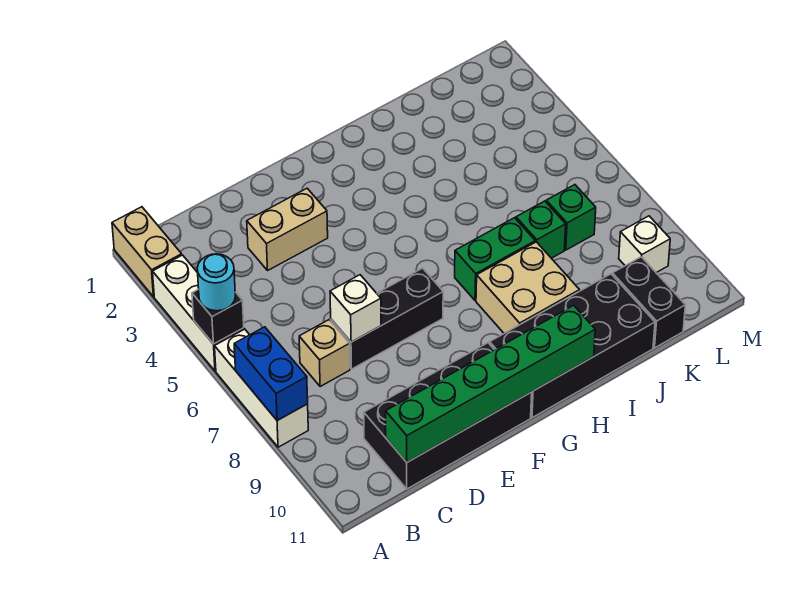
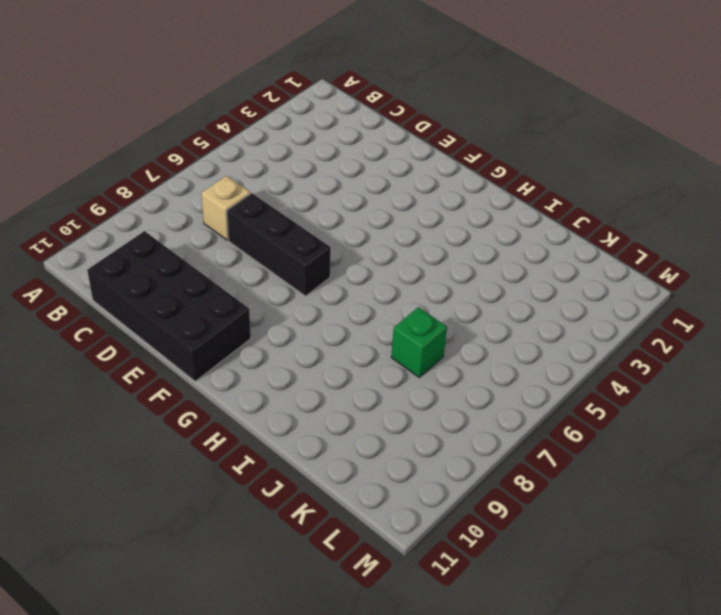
none -> tan brick A1:A2 level 1
none -> white brick A3:A5 level 1
none -> white brick A6:A8 level 1

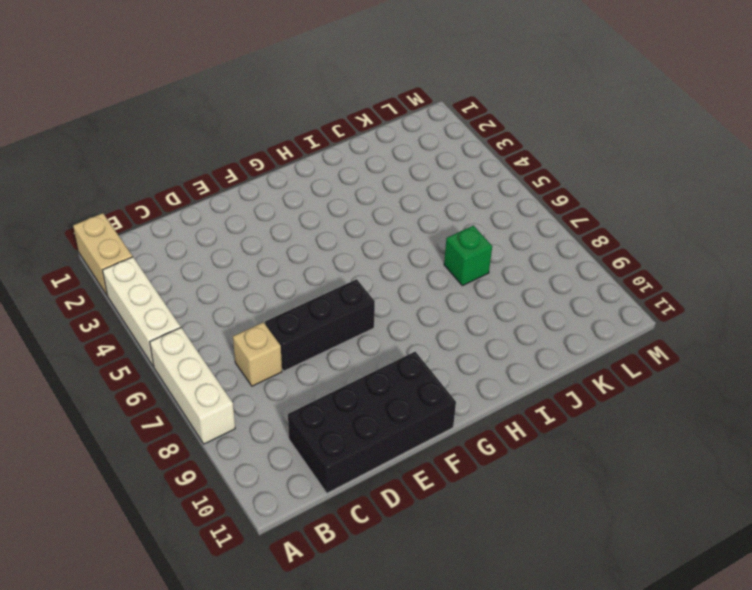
none -> tan brick D3:E3 level 1
none -> black brick G10:J11 level 1
none -> green brick H7:I7 level 1

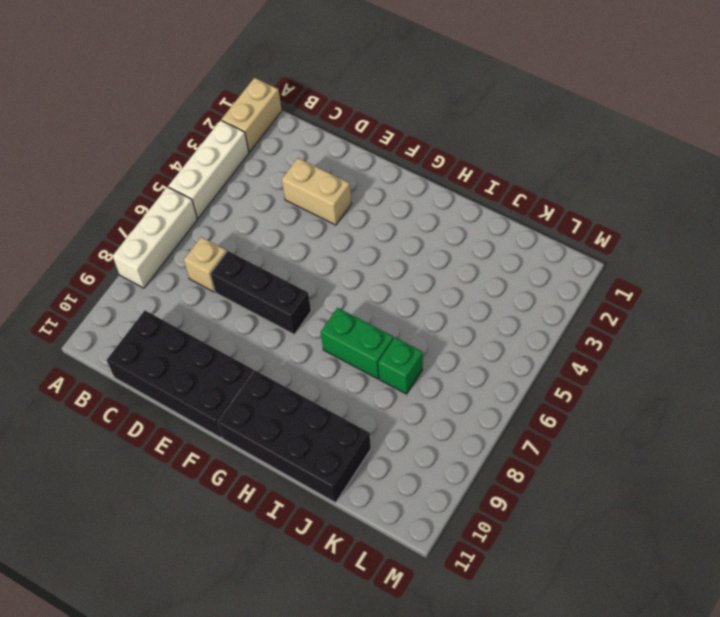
none -> tan brick H8:I9 level 1
none -> green brick K7 level 1
none -> black brick K10:K11 level 1

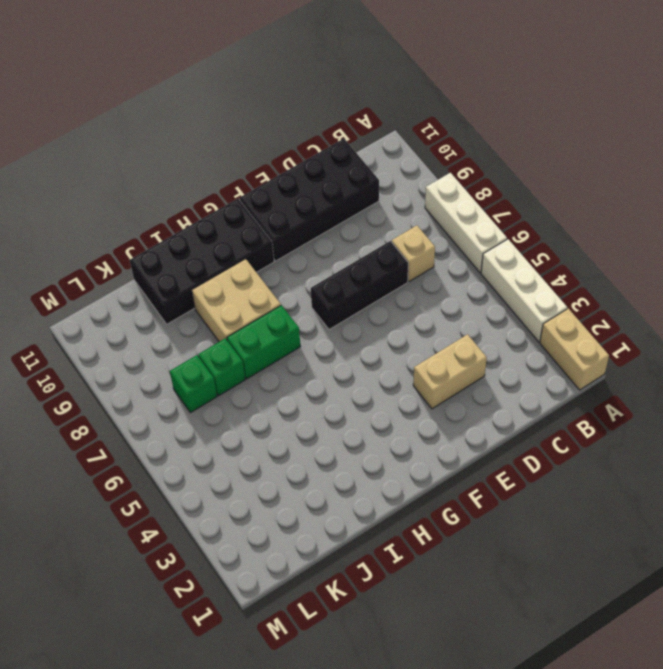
none -> black brick K10:K11 level 1
none -> white brick L9 level 1
none -> black brick A5 level 2

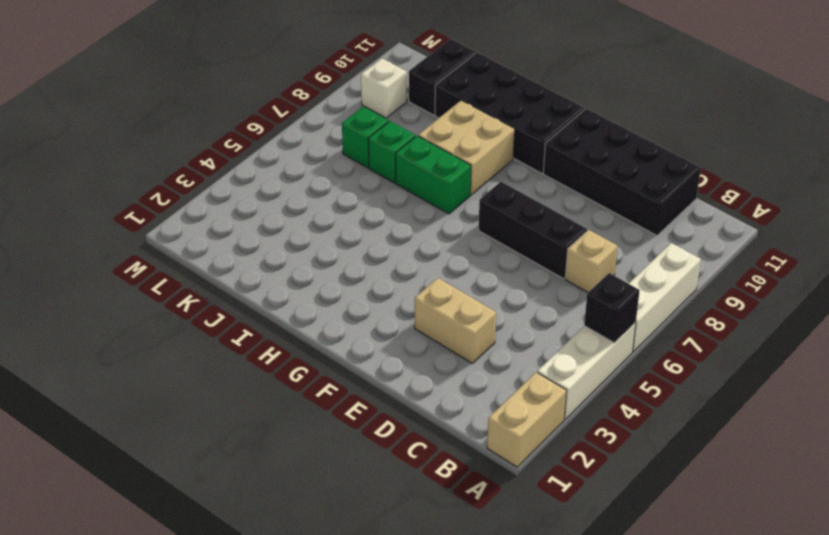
none -> blue brick A7:A8 level 2
none -> green brick C11:H11 level 2
none -> white brick D7 level 2

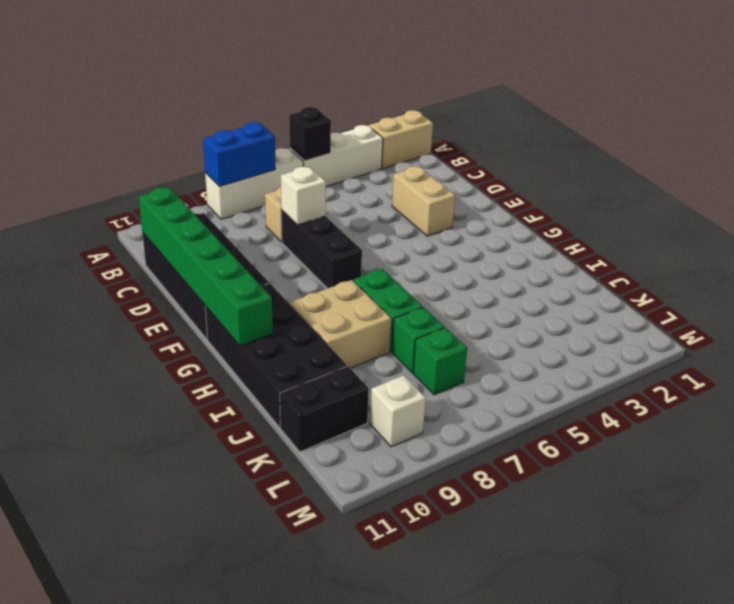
none -> cyan round brick A5 level 3

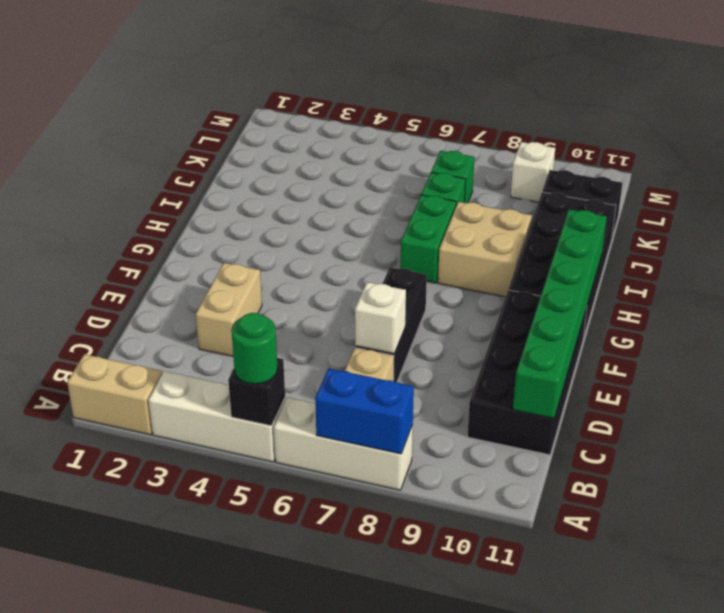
green round brick A5 level 3 -> cyan round brick A5 level 3

